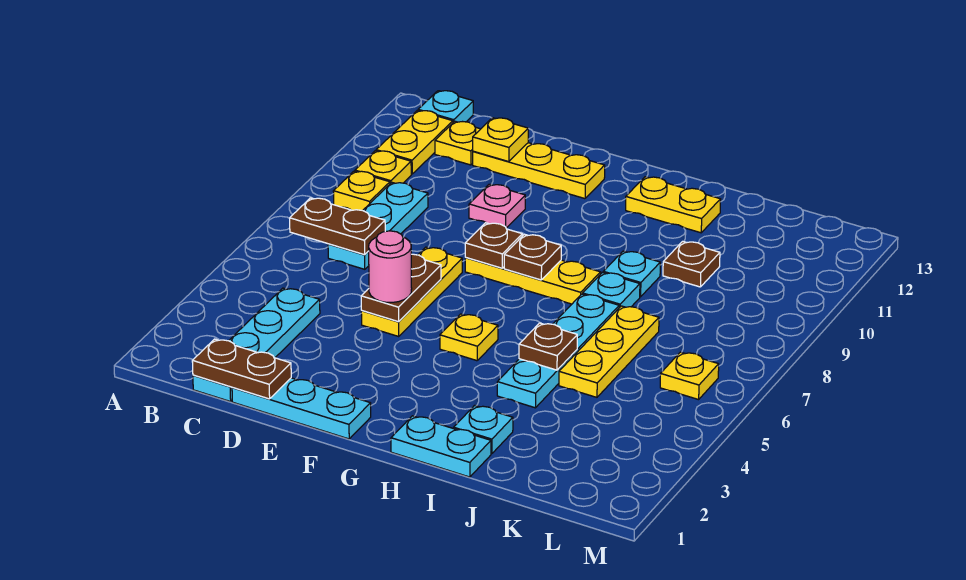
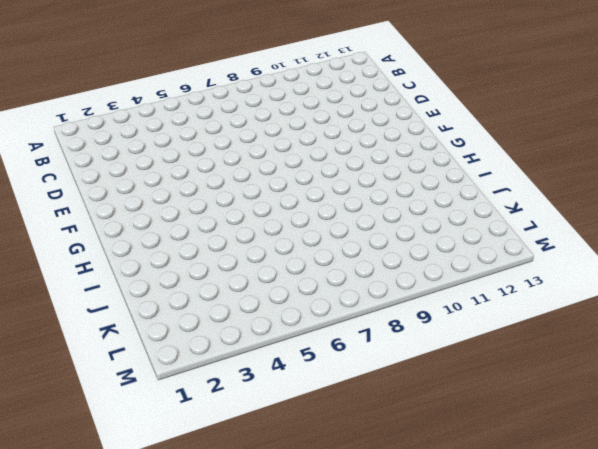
none -> yellow plate B9 level 1
none -> yellow plate B10 level 1
none -> yellow plate B11:B12 level 1
none -> cyan plate B13 level 1

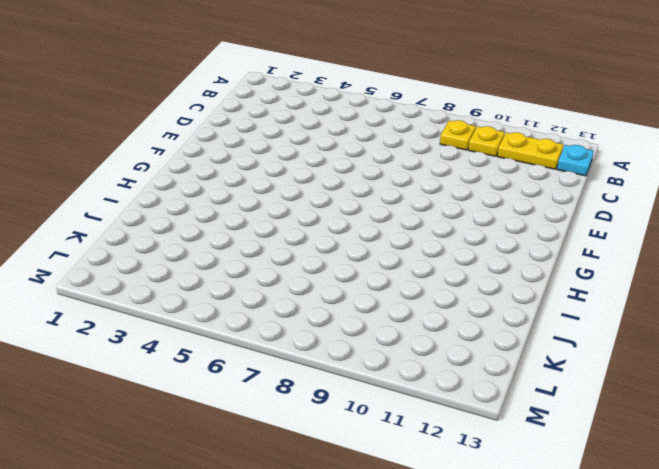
none -> cyan plate C1:C4 level 1
none -> cyan plate C7:C9 level 1
none -> yellow plate C12 level 1
none -> cyan plate D1:F1 level 1

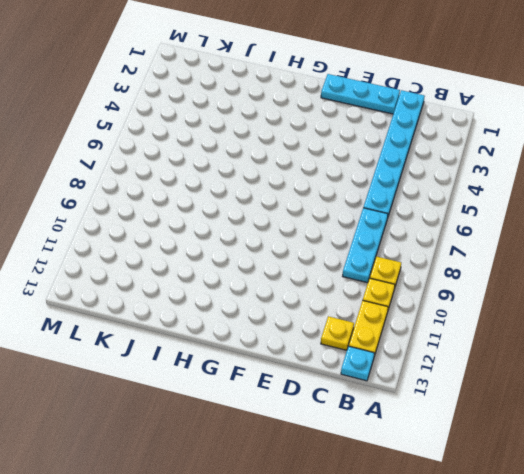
cyan plate C1:C6 level 1 -> cyan plate C1:C4 level 1
none -> yellow plate D12:F12 level 1
none -> yellow plate E5:E7 level 1
none -> pink plate E10 level 1
none -> yellow plate F8:H8 level 1

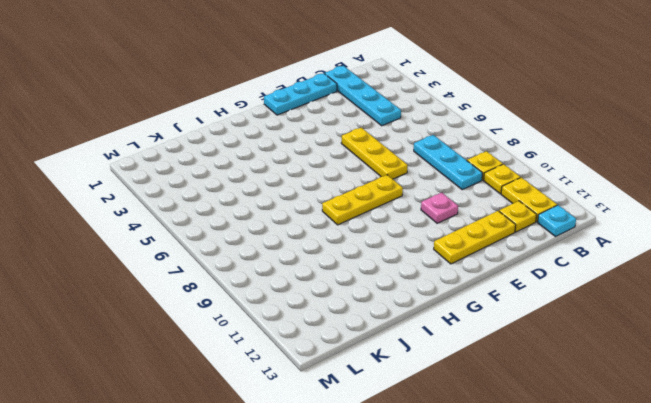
none -> yellow plate G5 level 1
none -> cyan plate H1:I1 level 1
none -> yellow plate H12:I12 level 1
none -> cyan plate I2 level 1

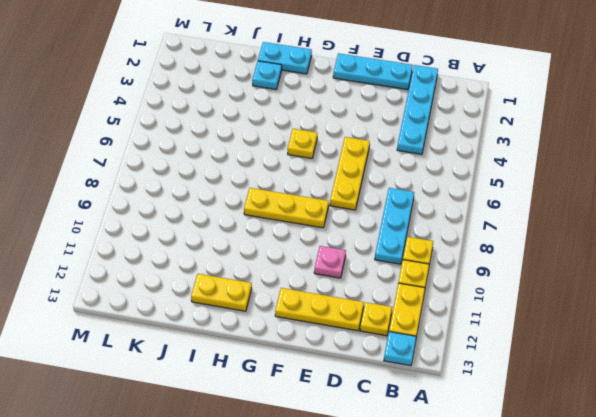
none -> cyan plate I4:I7 level 1
none -> cyan plate I8 level 1
none -> cyan plate I9 level 1
none -> yellow plate J5:J7 level 1

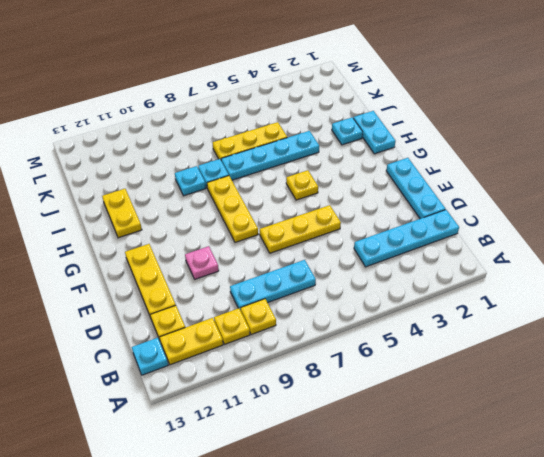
none -> brown plate J10 level 1
none -> yellow plate L6 level 1
none -> brown plate B7:C7 level 2
none -> brown plate C1:D1 level 2

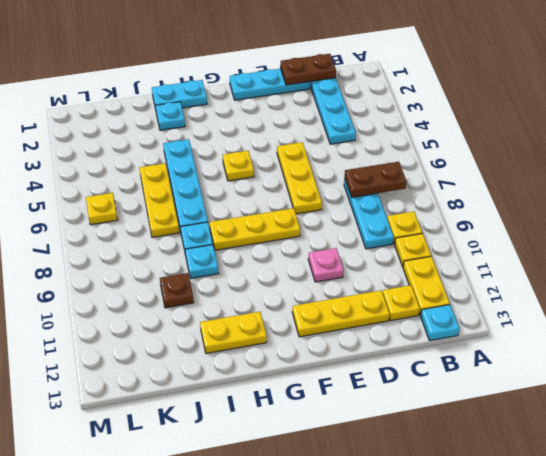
none -> yellow plate D12 level 2
none -> brown plate E5:E6 level 2
none -> brown plate F8 level 2
none -> brown plate G8 level 2

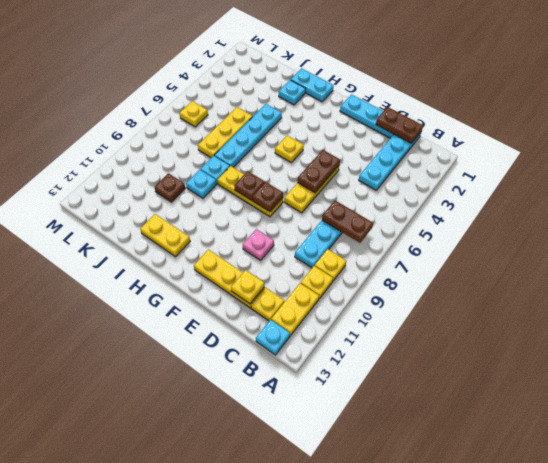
none -> brown plate I5 level 2
none -> pink round brick E5 level 3

